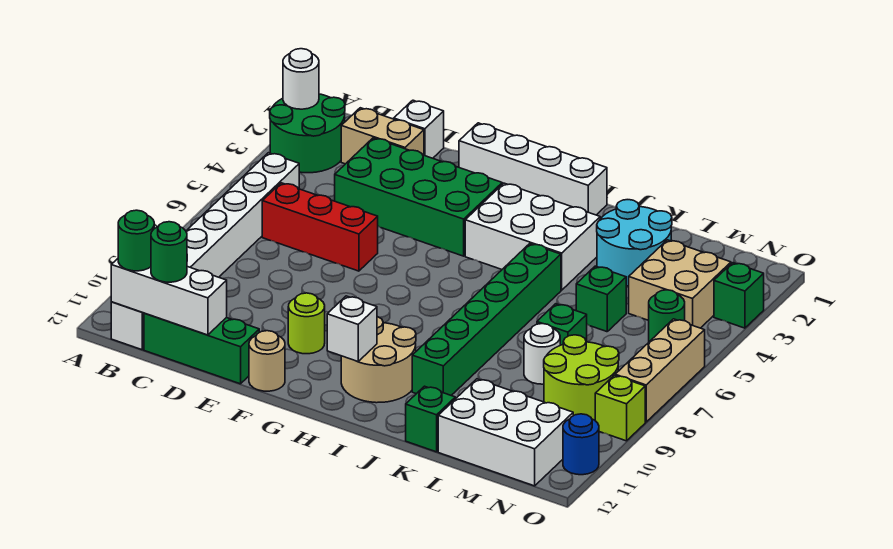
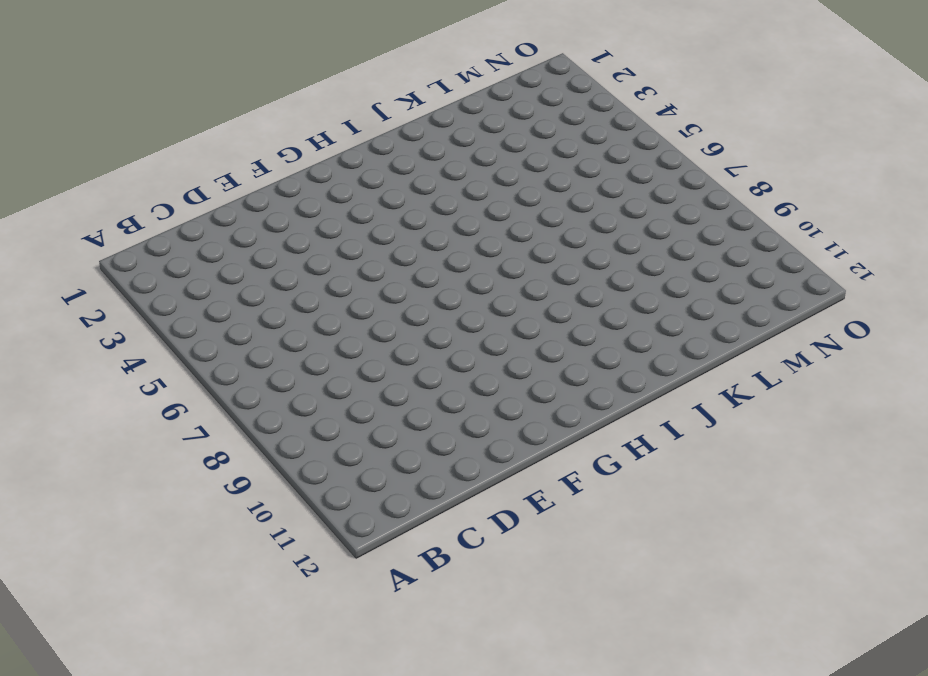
none -> green round brick A2:B3 level 1
none -> white brick B5:B12 level 1
none -> tan brick C2:D2 level 1
none -> red brick C6:E6 level 1

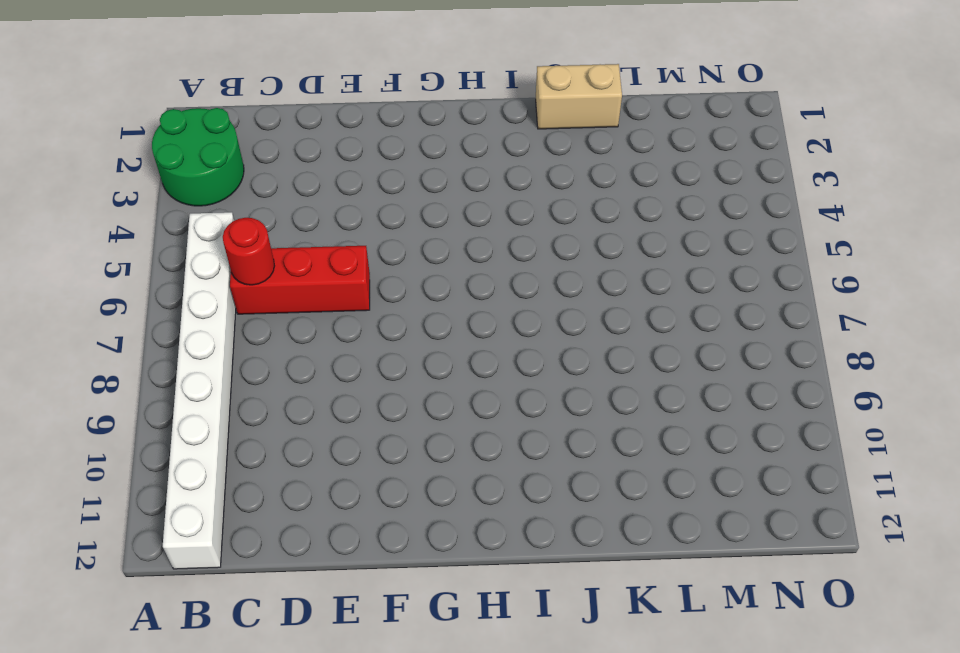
red round brick C6 level 2 -> none
tan brick J1:K1 level 1 -> tan brick C2:D2 level 1
none -> green brick C12:E12 level 1
none -> white brick D1 level 1
none -> green brick D3:G4 level 1
none -> white brick F1:I1 level 1

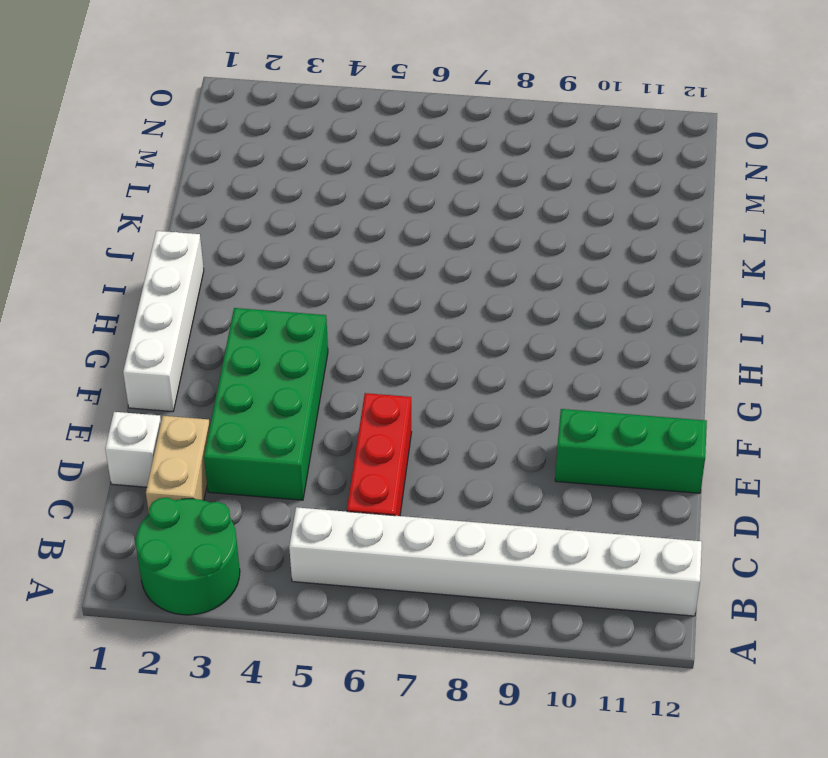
green brick E10:E12 level 1 -> green brick C12:E12 level 1
none -> lime round brick F10 level 1
none -> tan round brick F12 level 1
none -> white brick H3:J4 level 1
none -> tan round brick H10:I11 level 1

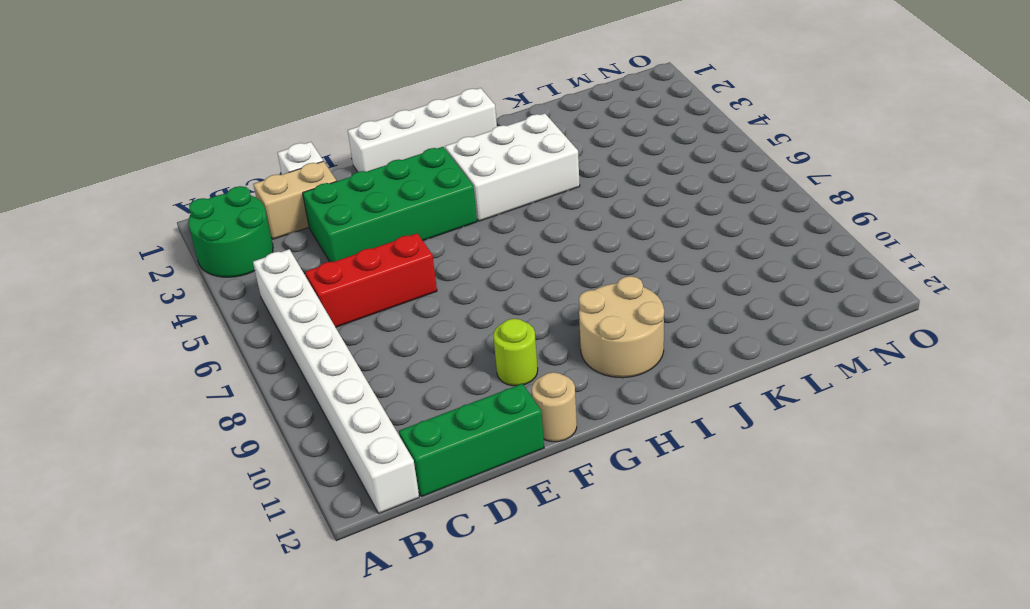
none -> green brick J5:J10 level 1
none -> cyan round brick K2:L3 level 1
none -> green brick K12 level 1
none -> green brick L5 level 1

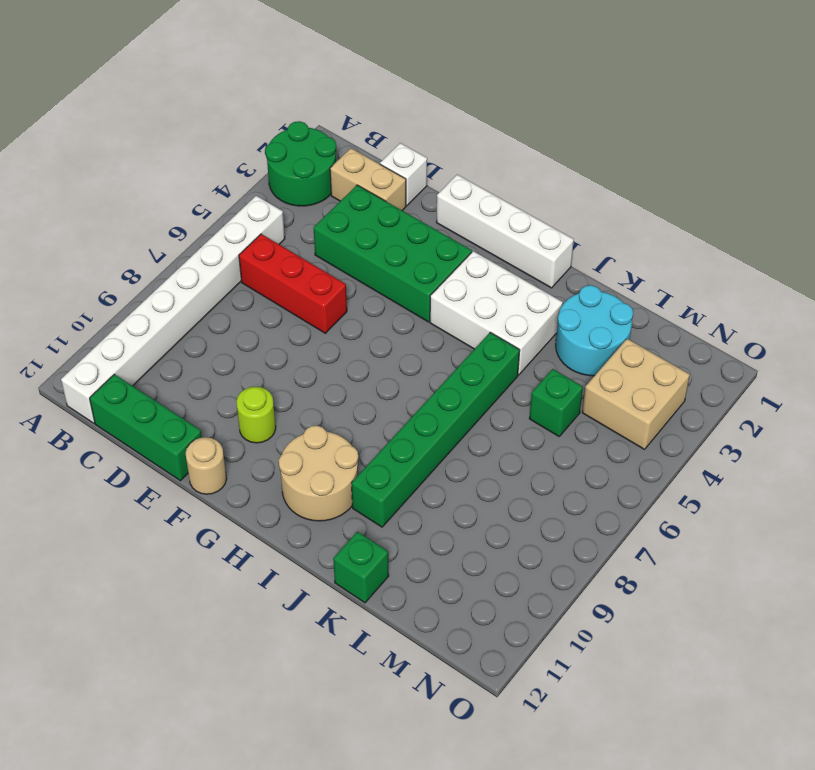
none -> green brick L7 level 1
none -> white round brick L8 level 1
none -> white brick L11:N12 level 1
none -> lime round brick M8:N9 level 1

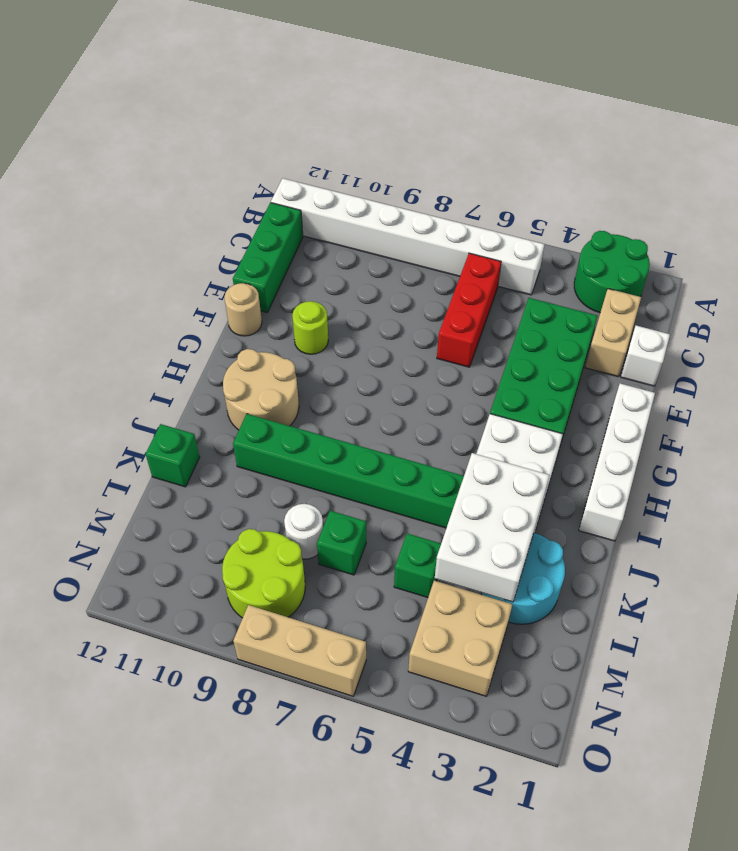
white brick J3:L4 level 2 -> white brick L11:N12 level 1
none -> green round brick N5 level 1
none -> green brick O3 level 1
none -> lime brick O9 level 1
none -> blue round brick O11 level 1

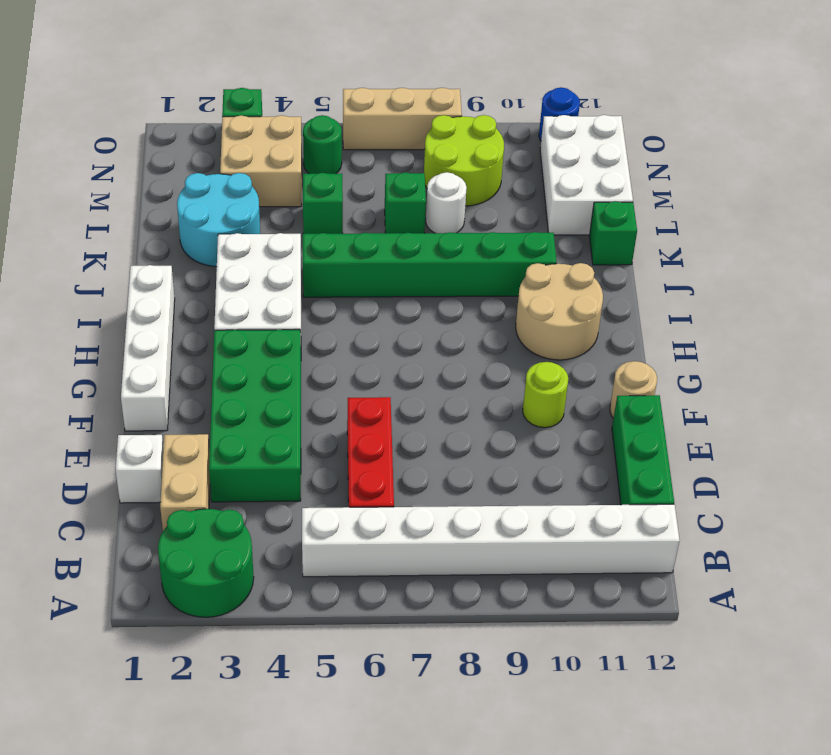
none -> lime brick O9 level 1
none -> white round brick A2 level 2
none -> white brick B12:D12 level 2
none -> white brick H11 level 2

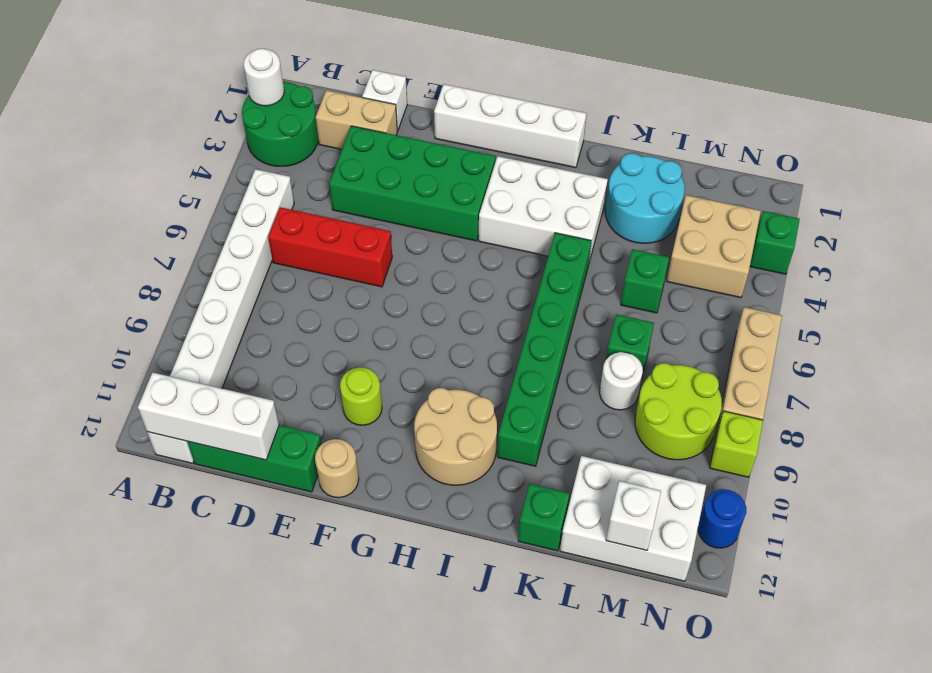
white brick M12 level 2 -> white brick H11 level 2
none -> green round brick N5 level 1
none -> green round brick B12 level 3
none -> green round brick C12 level 3

